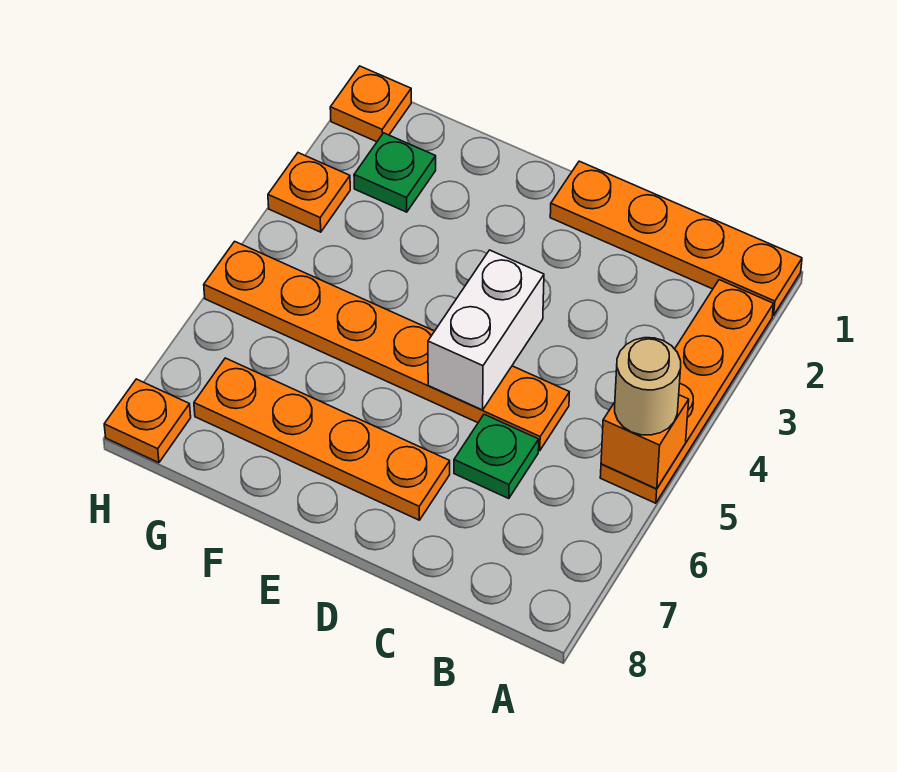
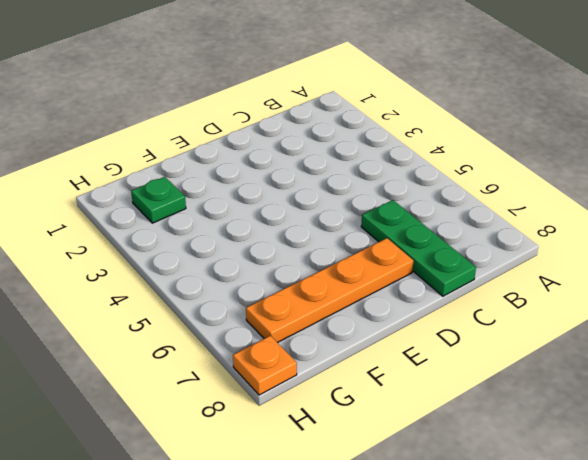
green plate C6:C8 level 1 -> green plate C6 level 1
none -> orange plate A1:D1 level 1
none -> orange plate A2:A5 level 1
none -> orange plate C5:H5 level 1

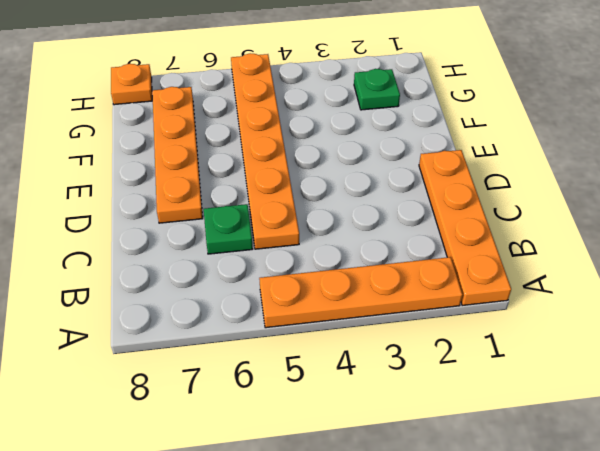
none -> orange plate H1 level 1
none -> orange plate H3 level 1
none -> orange brick A5 level 2

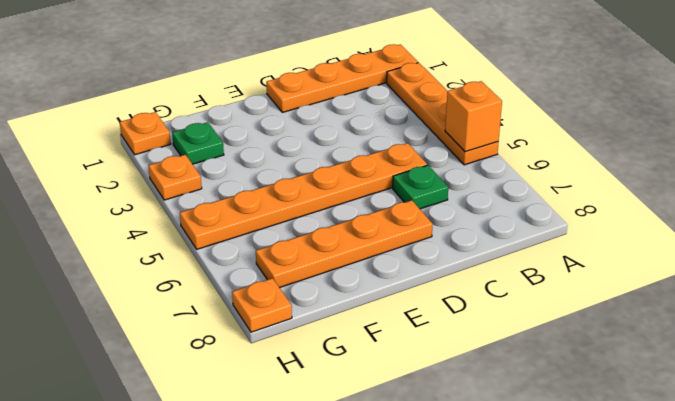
none -> white brick D4:D5 level 2
none -> tan round brick A5 level 3

